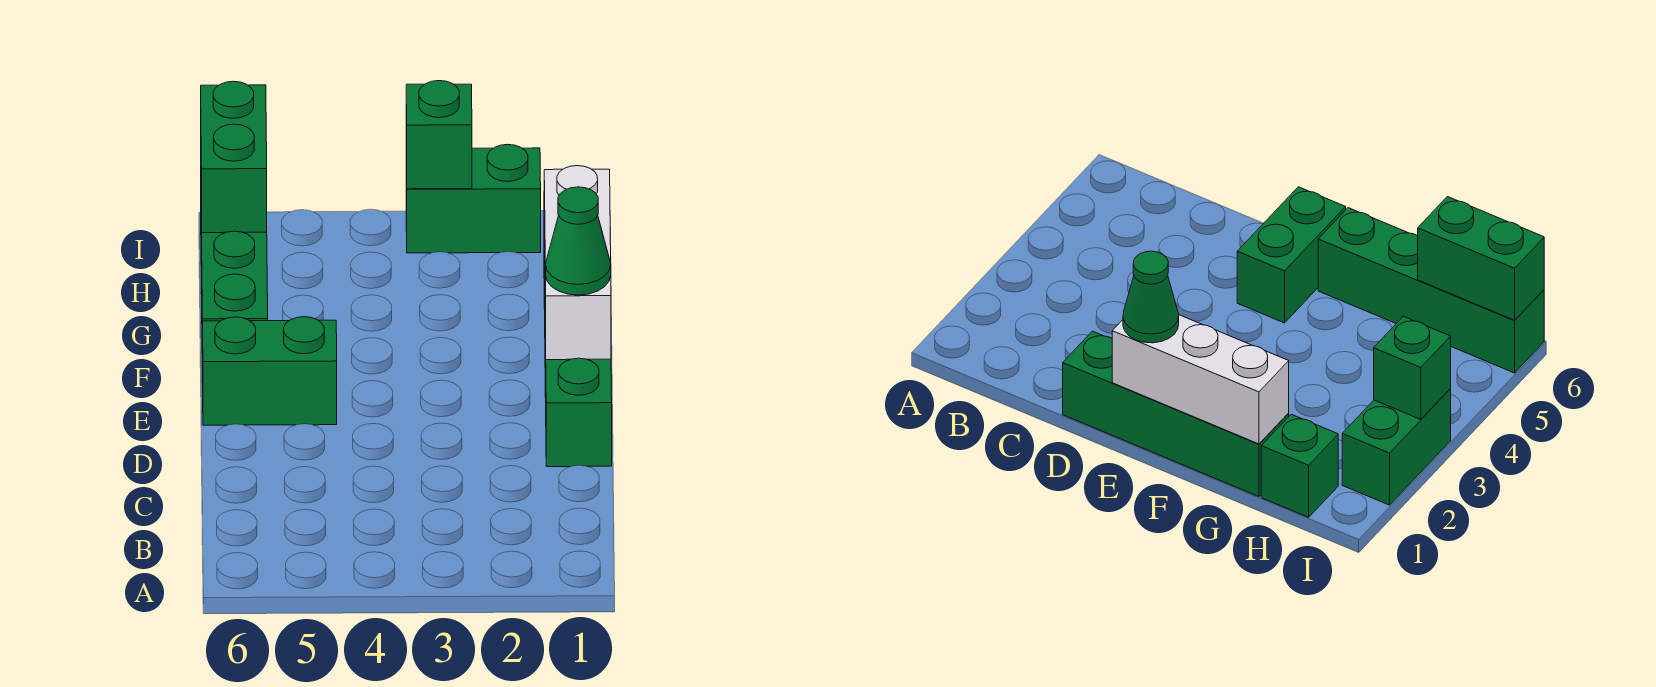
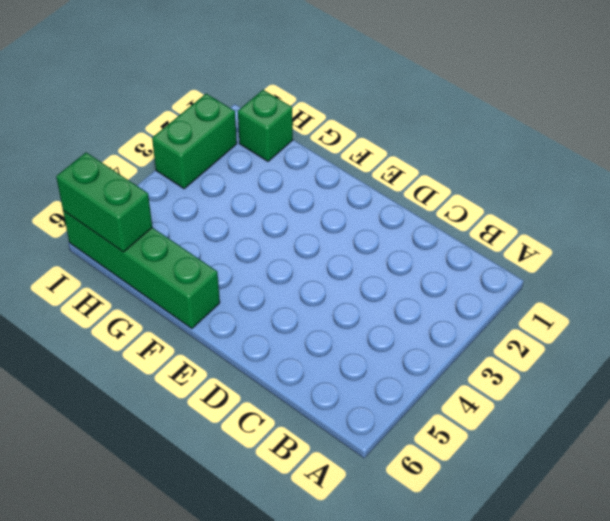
none -> green brick D1:G1 level 1
none -> green brick E5:E6 level 1

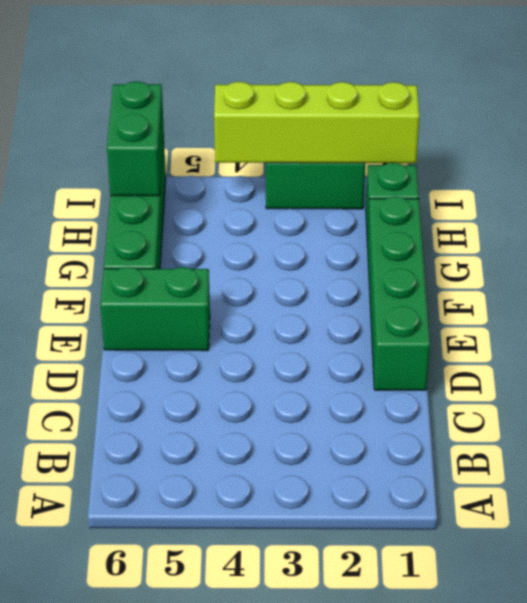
lime brick I1:I4 level 2 -> green brick I3 level 2
none -> white brick E1:G1 level 2
none -> green cone E1 level 3

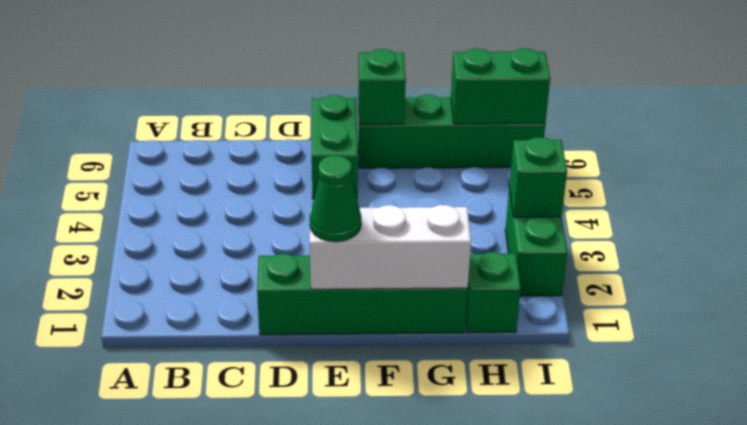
green brick F6 level 2 -> none

